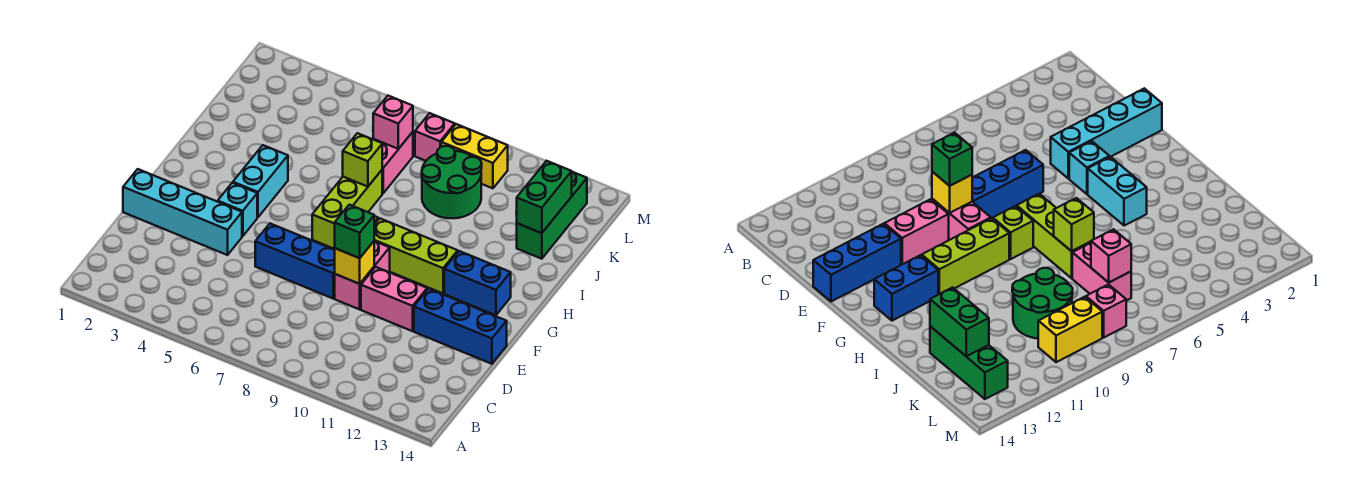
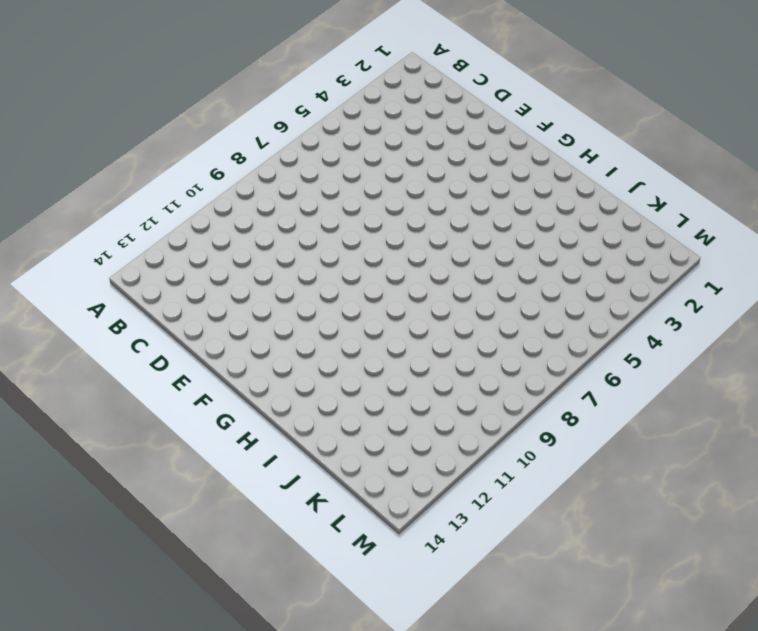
none -> cyan brick E1:E4 level 1
none -> blue brick E6:E8 level 1
none -> pink brick E9:F9 level 1

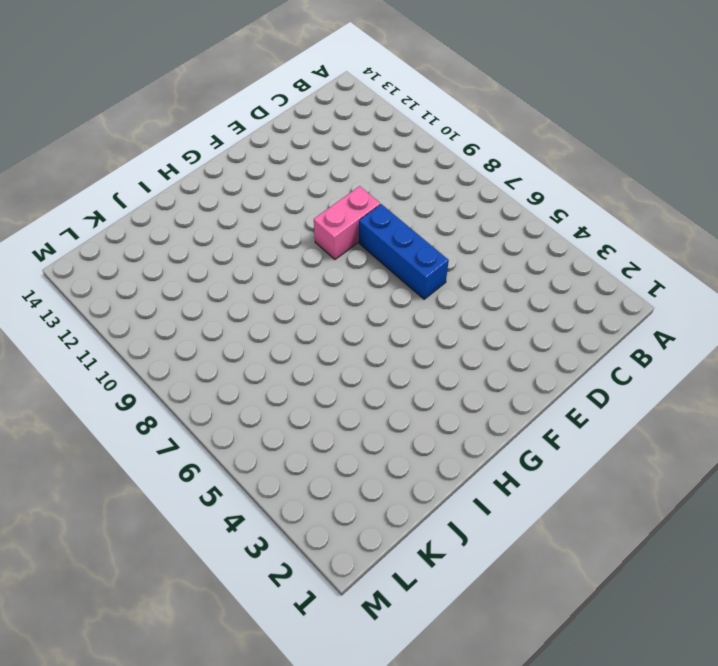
none -> cyan brick E1:E4 level 1
none -> pink brick E10:E11 level 1
none -> blue brick E12:E14 level 1

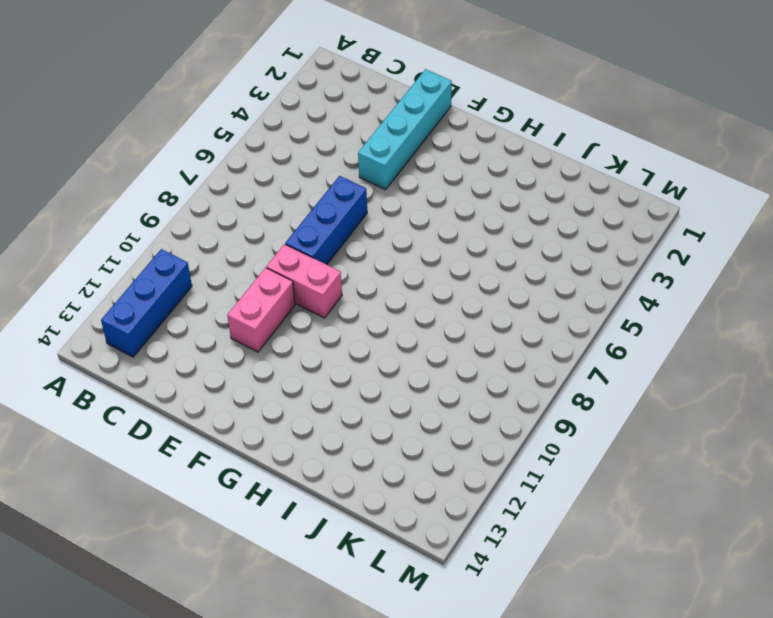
blue brick B11:B13 level 1 -> blue brick E12:E14 level 1
none -> cyan brick F4 level 1
none -> cyan brick G4:H4 level 1
none -> lime brick G7:I7 level 1

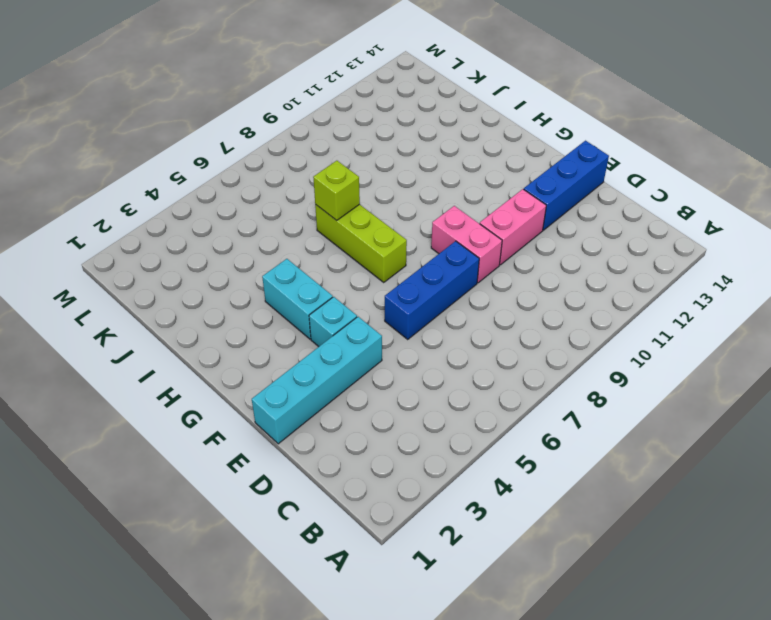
none -> lime brick G8 level 1
none -> lime brick G9:G11 level 1
none -> blue brick G12:G13 level 1

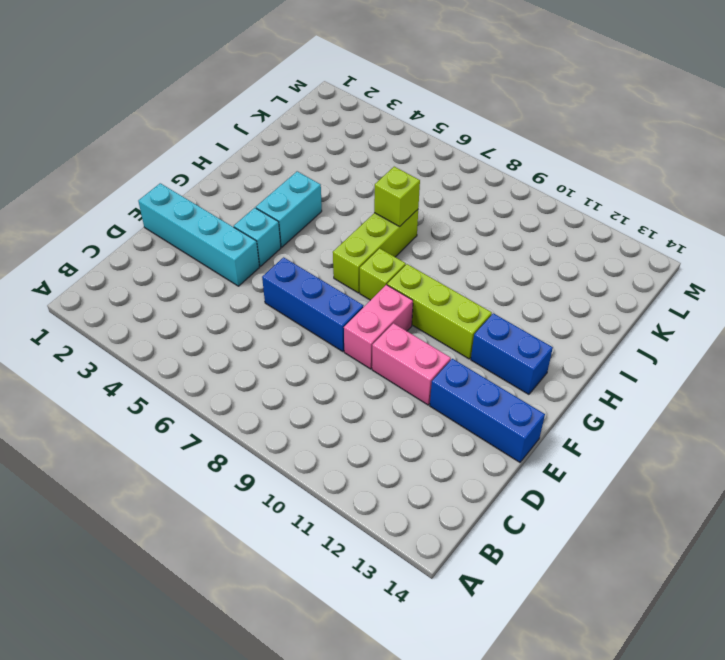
none -> pink brick J7:K7 level 1
none -> green round brick J9:K10 level 1
none -> green brick J13:L13 level 1

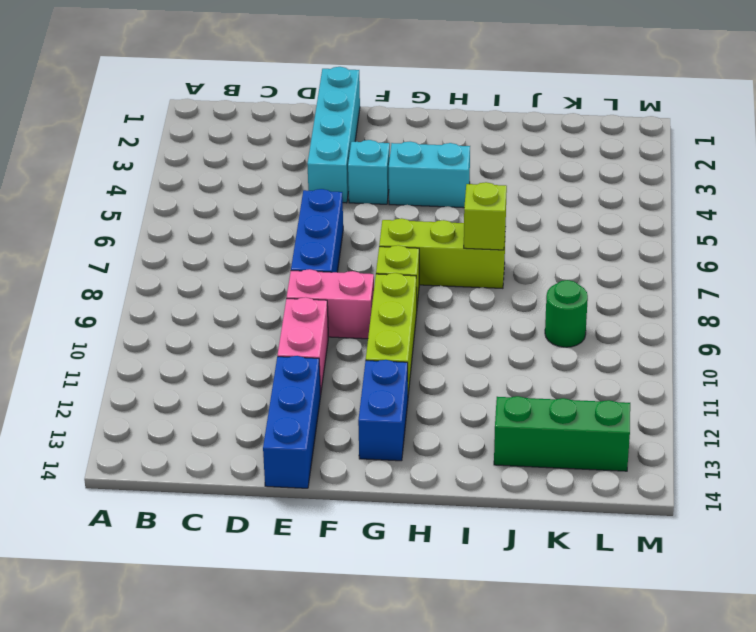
green round brick K9 level 1 -> green round brick J9:K10 level 1
none -> pink brick J7:K7 level 1
none -> pink brick L8 level 1
none -> yellow brick L9:L10 level 1

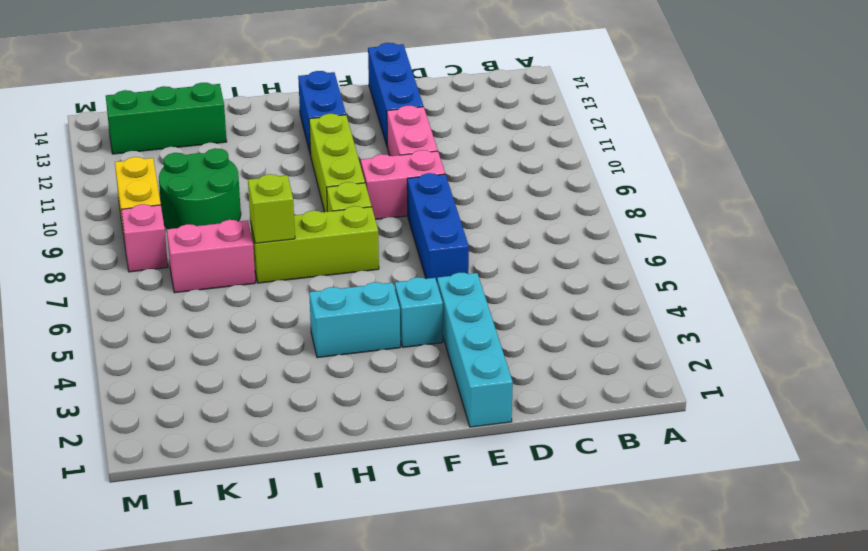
none -> yellow brick E9 level 2
none -> green brick J13:K13 level 2
none -> pink brick K7 level 2

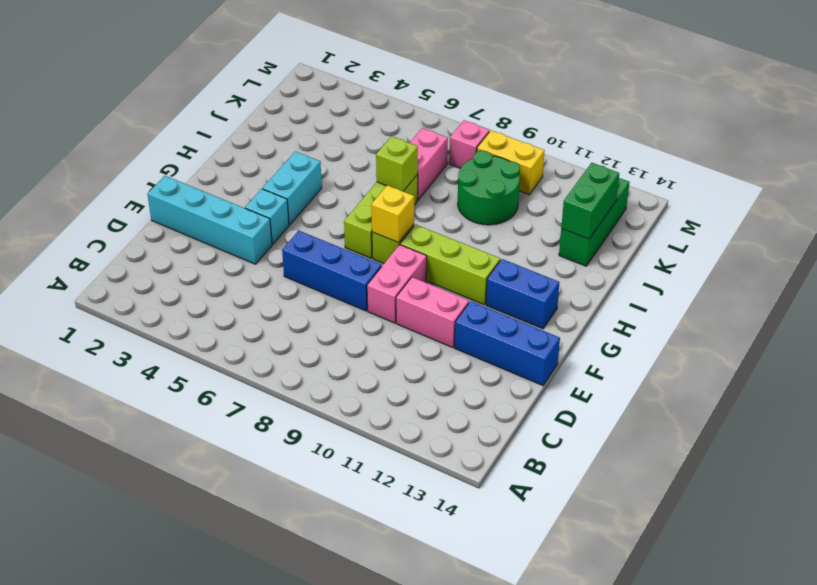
yellow brick G8 level 2 -> yellow brick E9 level 2
none -> pink brick K7 level 2
none -> green brick E9 level 3

